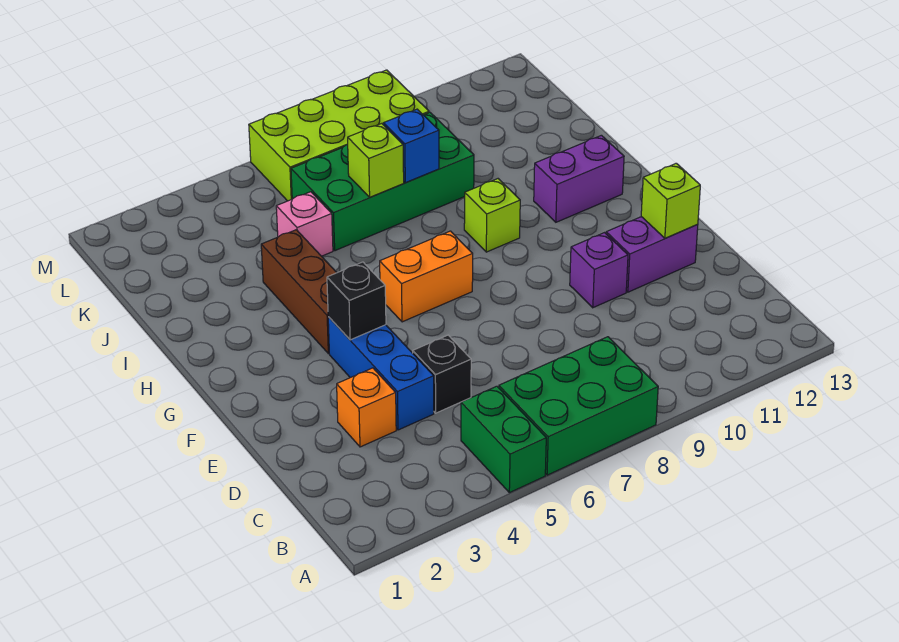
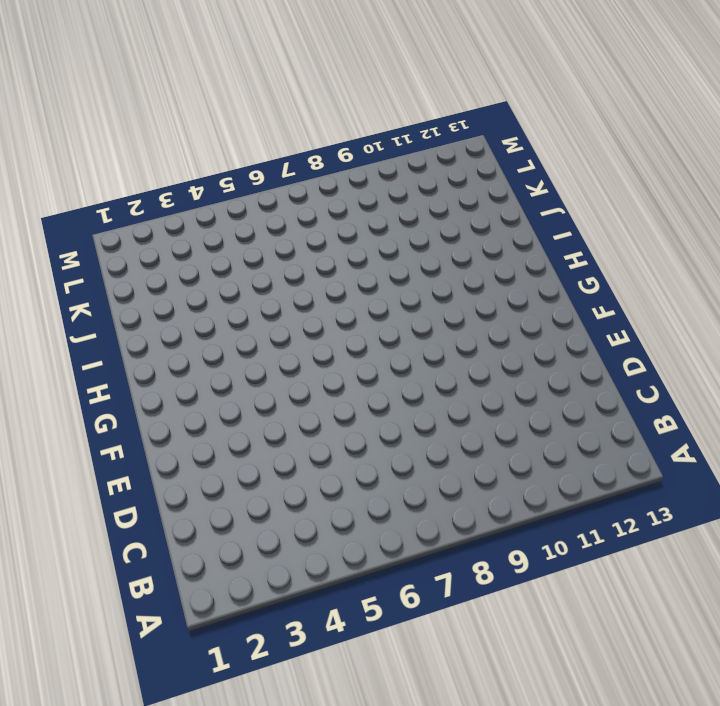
none -> green brick A5:B5 level 1
none -> green brick A6:B8 level 1
none -> orange brick D3 level 1

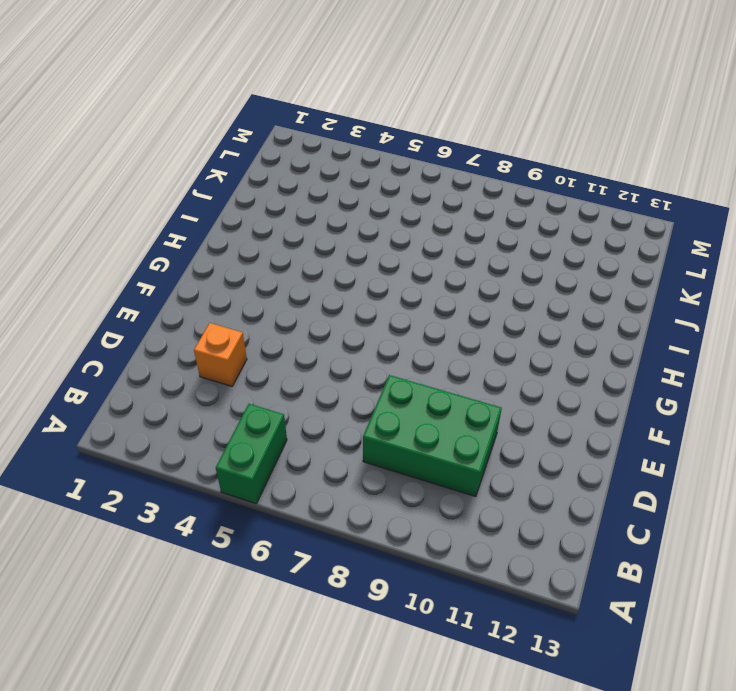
green brick C8:D10 level 1 -> green brick A6:B8 level 1
none -> blue brick D4:F4 level 1
none -> black brick D5 level 1
none -> purple brick E10 level 1

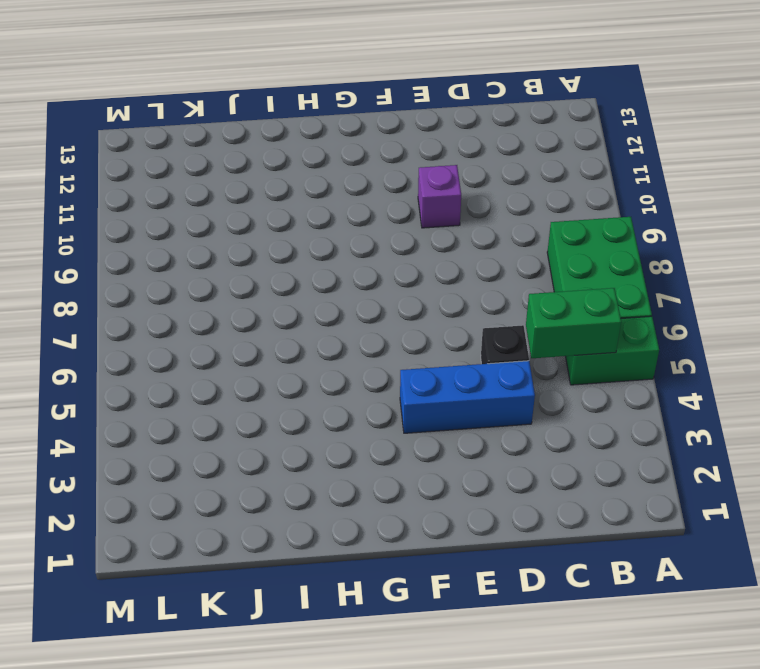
green brick B5:C5 level 2 -> none
none -> orange brick D3 level 1
none -> purple brick E11:E12 level 1
none -> brown brick G4:I4 level 1

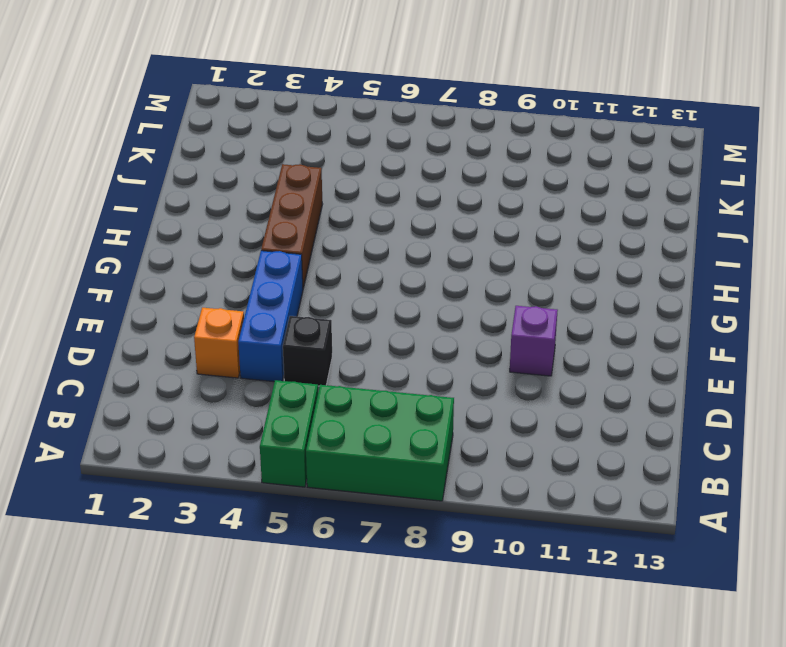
none -> purple brick E11:E12 level 1
none -> orange brick G6:G7 level 1
none -> lime brick H9 level 1

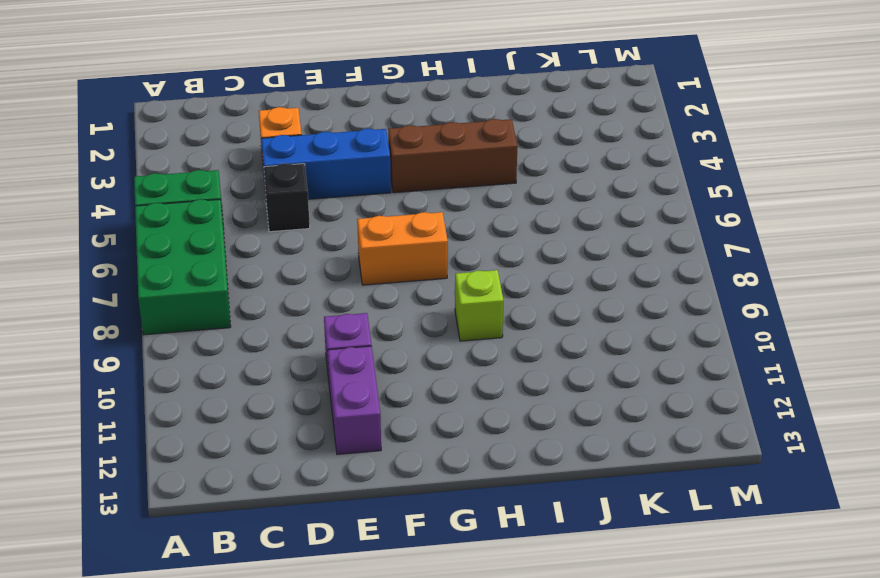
orange brick F7:G7 level 1 -> orange brick G6:G7 level 1
none -> purple brick H11:H12 level 1
none -> pink brick J5 level 1
none -> green brick J6:K9 level 1

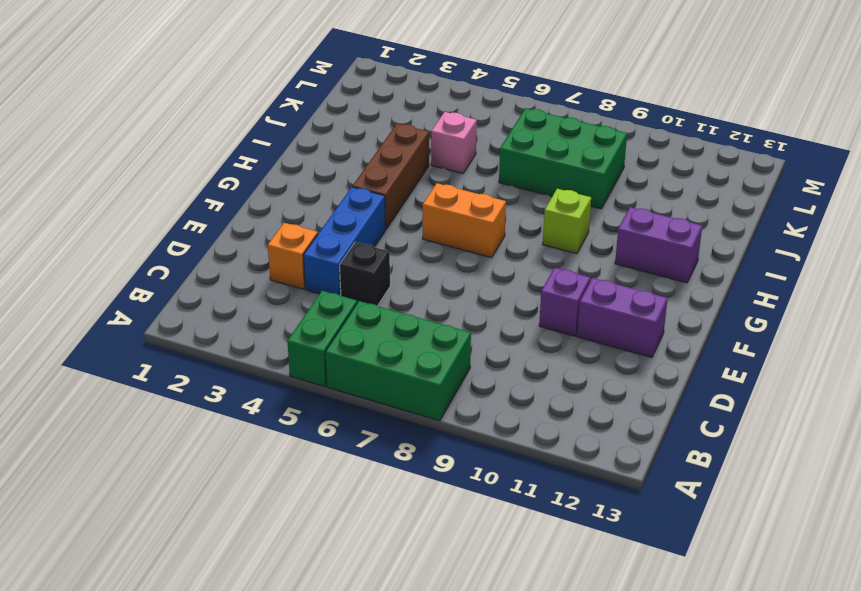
green brick J7:K9 level 1 -> green brick J6:K9 level 1
none -> lime brick L6:M9 level 1
none -> lime brick E12 level 2
none -> black brick F4 level 2

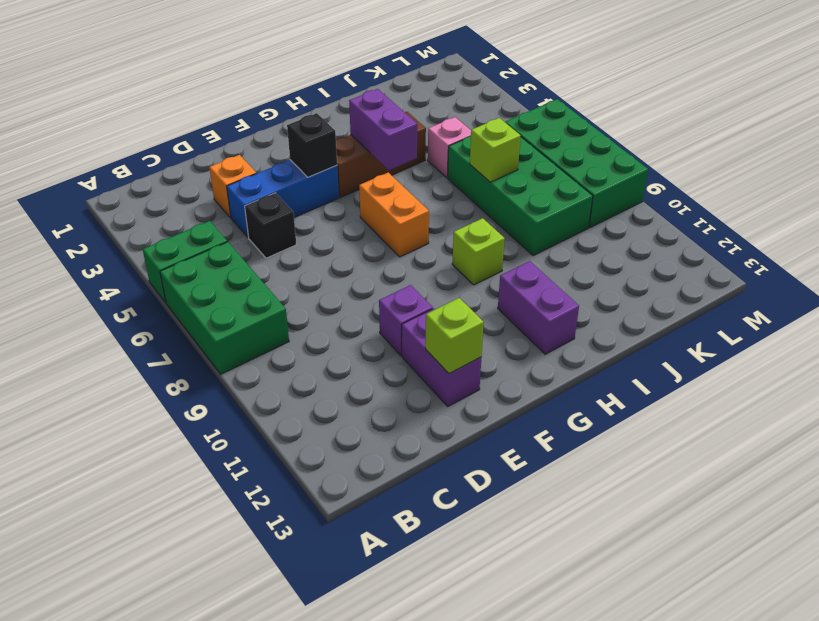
purple brick H4:H5 level 2 -> none
green brick L6:M9 level 1 -> lime brick L6:M9 level 1
none -> blue brick J8 level 2

